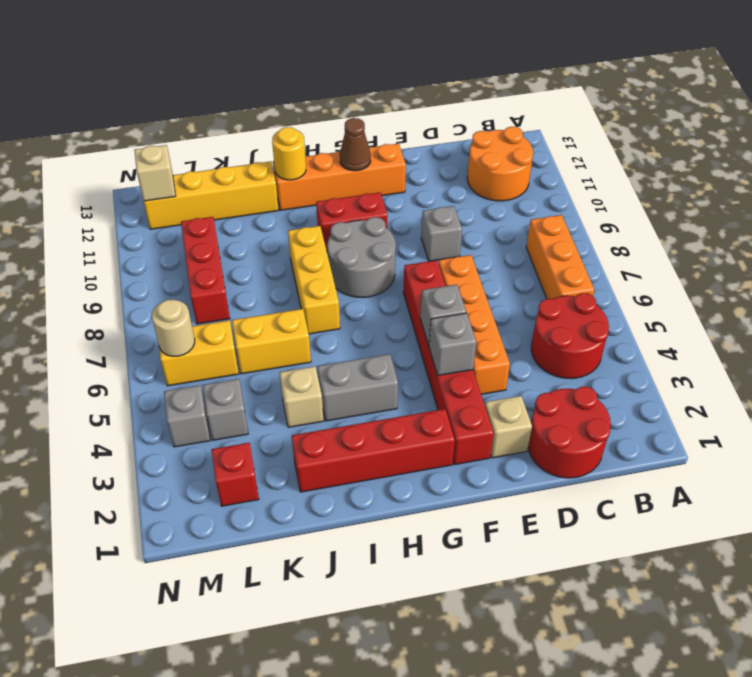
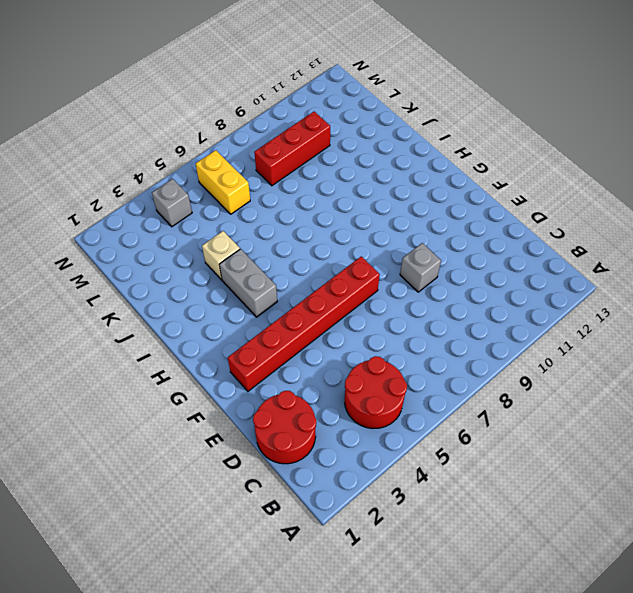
none -> orange brick B6:B8 level 1
none -> orange round brick B11:C12 level 1
none -> tan brick E2 level 1

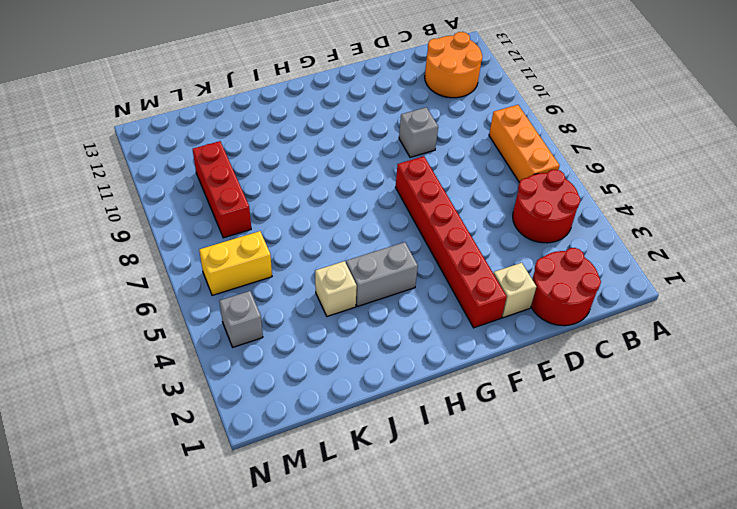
none -> orange brick E4:E7 level 1
none -> orange brick F12:I12 level 1
none -> red brick G2:J2 level 1

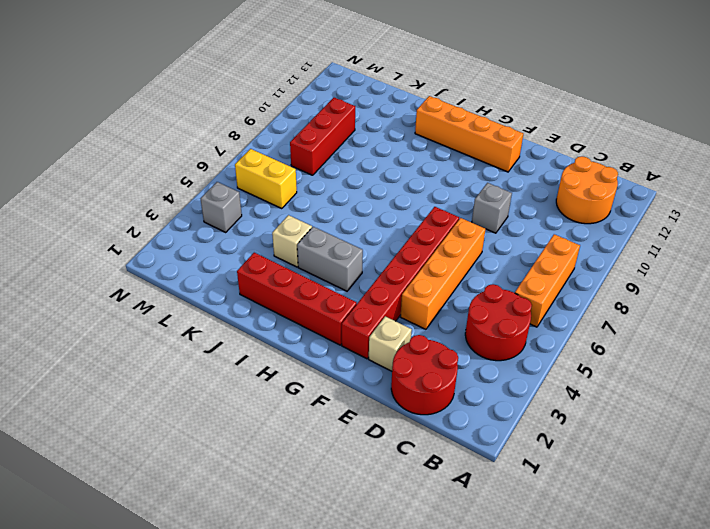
none -> grey round brick G8:H9 level 1
none -> red brick G10:H10 level 1
none -> yellow brick I7:I9 level 1

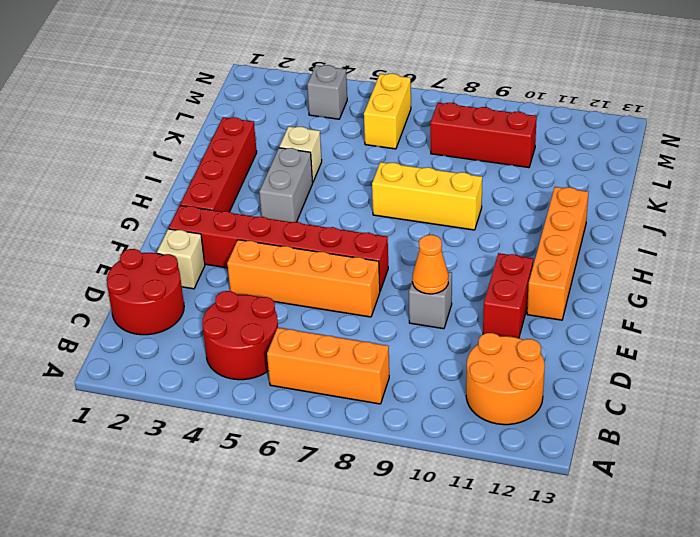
orange cone E9 level 2 -> none
red brick E11:F11 level 1 -> red brick G10:H10 level 1
none -> grey round brick G8:H9 level 1
none -> yellow brick J6:K6 level 1
none -> yellow brick J12:M12 level 1

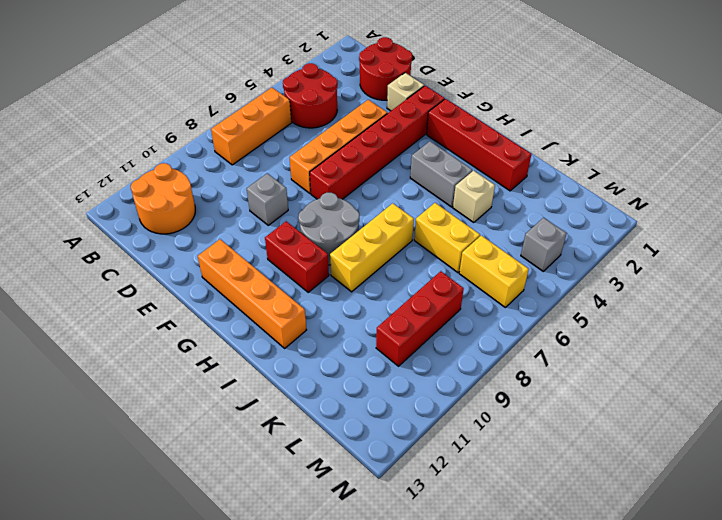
none -> yellow brick J12:M12 level 1
none -> red brick L2 level 1
none -> grey brick L4 level 1

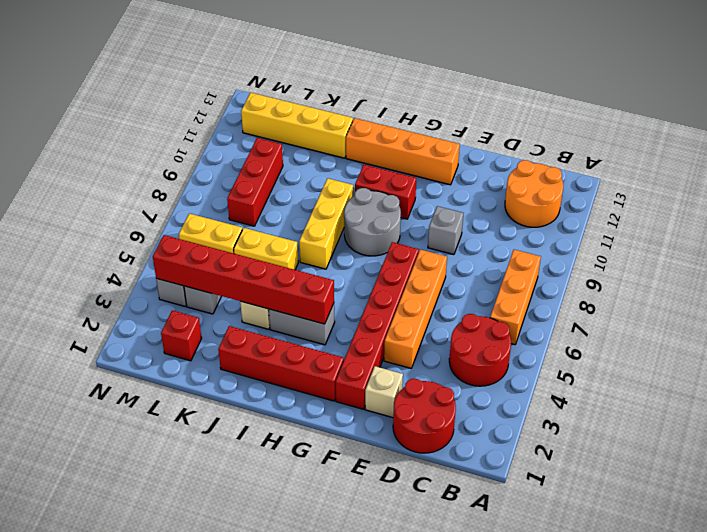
red brick H4:M4 level 2 -> none
none -> grey brick F4 level 2
none -> grey brick F5 level 2
none -> brown cone G12 level 2

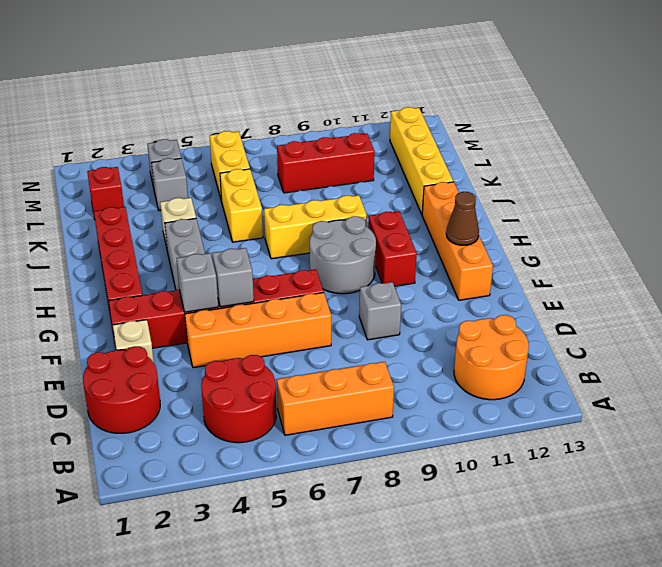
none -> yellow round brick I12 level 2
none -> tan round brick M6 level 2
none -> tan brick M12 level 2

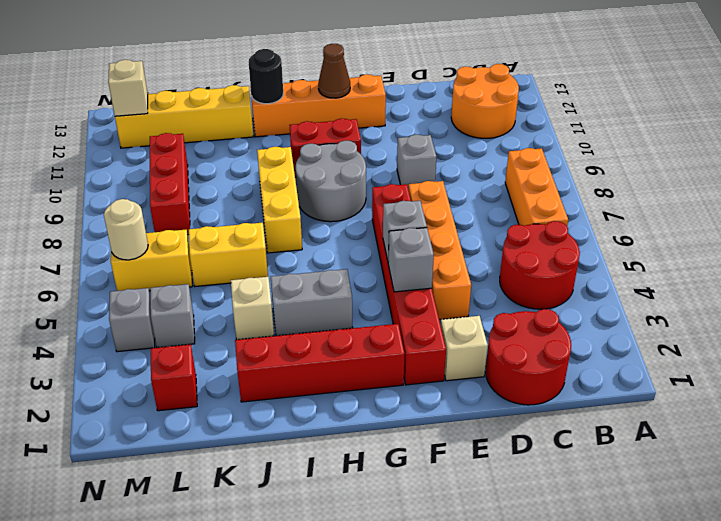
black round brick I12 level 2 -> yellow round brick I12 level 2

